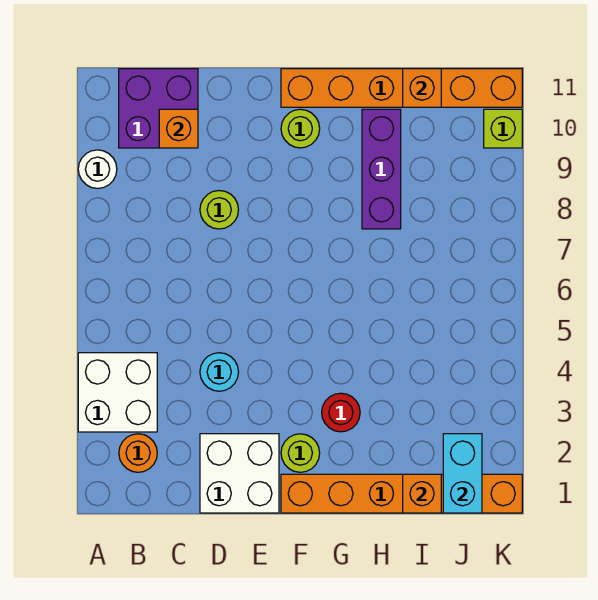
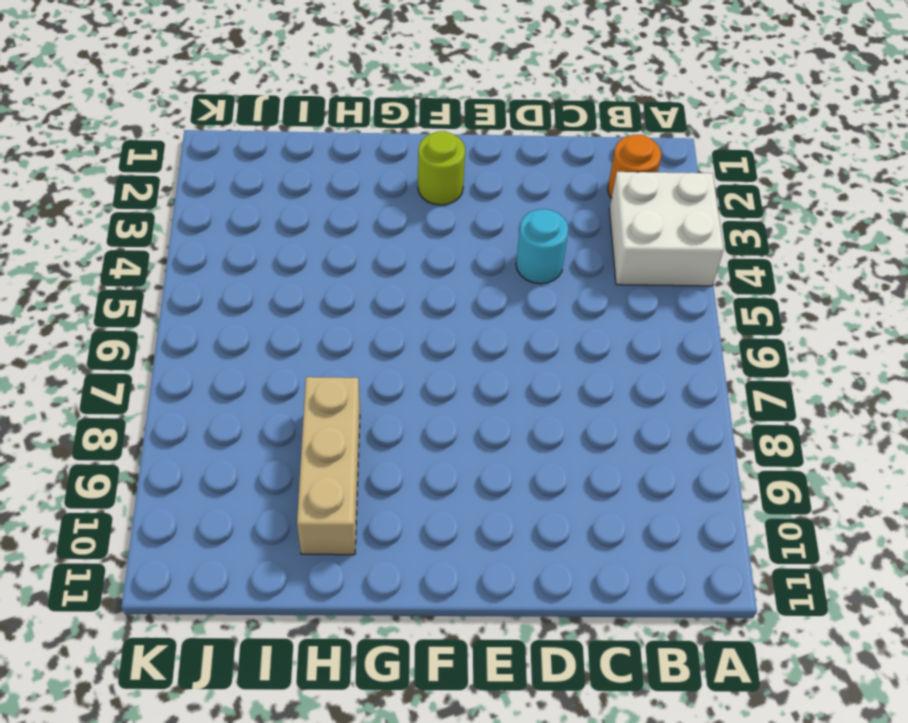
tan brick H8:H10 level 1 -> purple brick H8:H10 level 1
none -> white round brick A9 level 1
none -> purple brick B10:C11 level 1
none -> white brick D1:E2 level 1

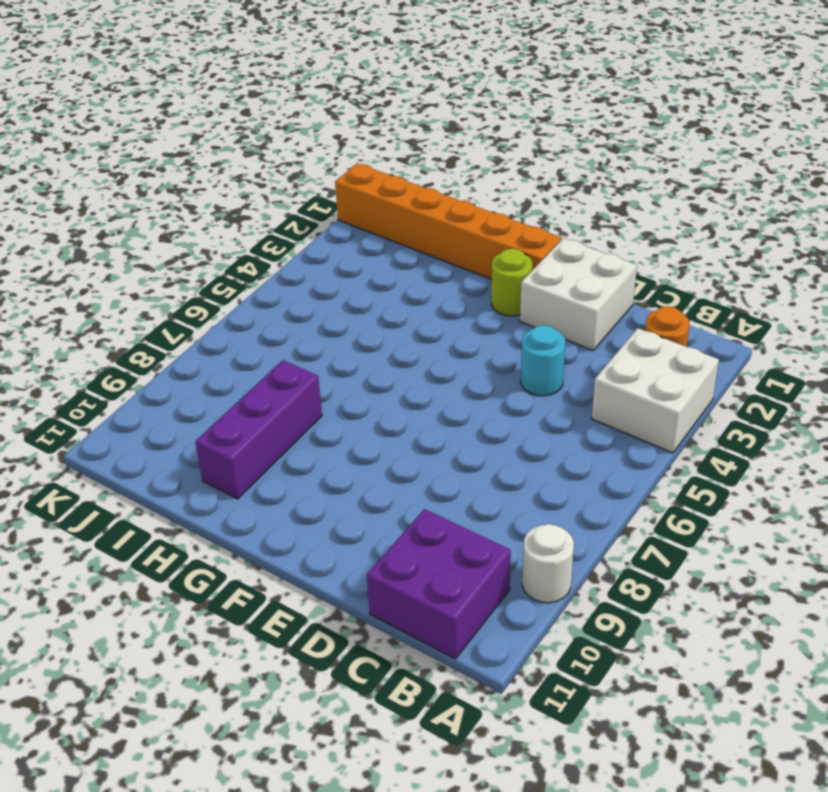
none -> lime round brick D8 level 1
none -> lime round brick F10 level 1
none -> orange brick F11:K11 level 1

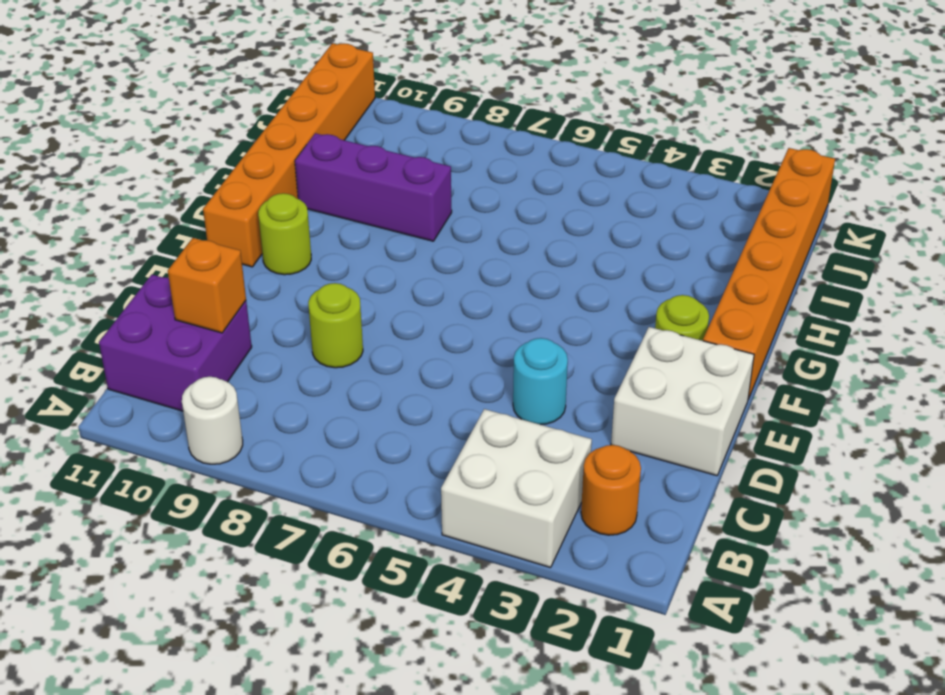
none -> red round brick G3 level 1
none -> lime brick K10 level 1
none -> orange brick I1 level 2

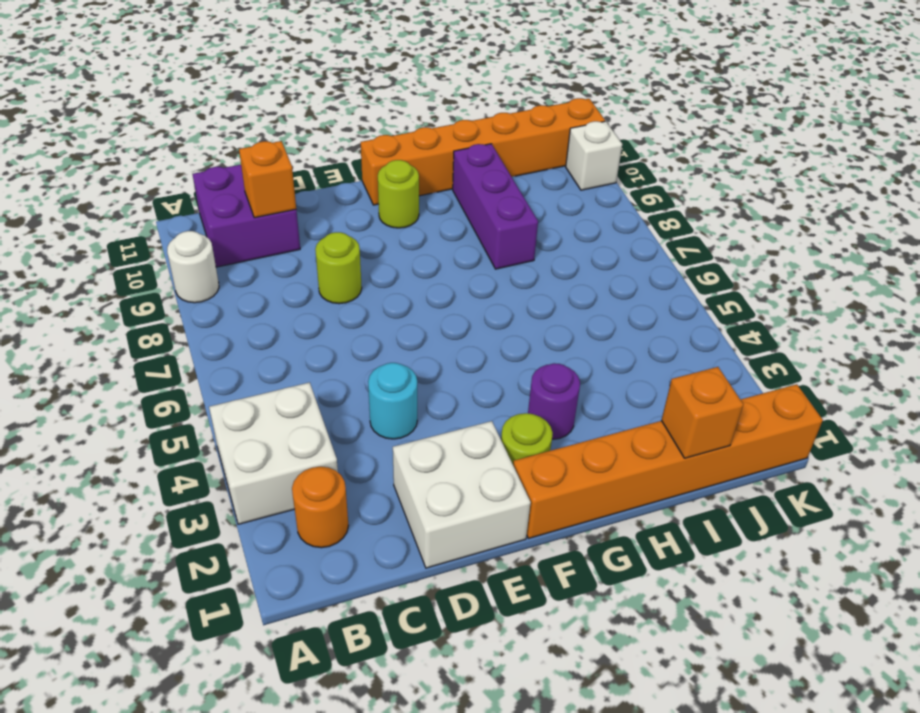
purple round brick G3 level 1 -> red round brick G3 level 1
white brick K10 level 1 -> lime brick K10 level 1
none -> orange brick I11 level 2
none -> cyan brick J1:J2 level 2

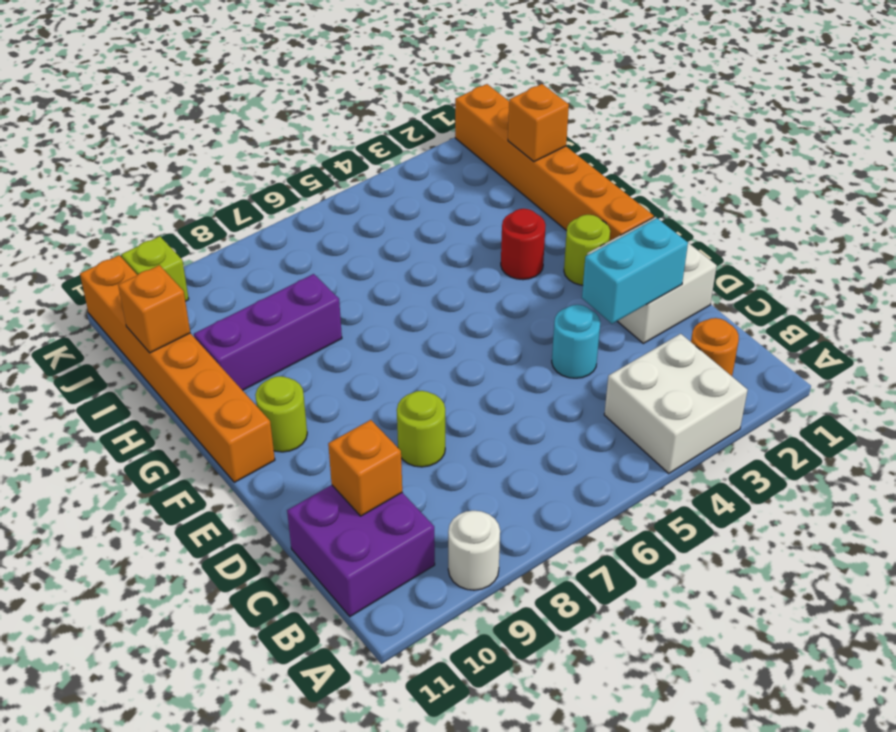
cyan brick D2:D3 level 2 -> cyan brick J1:J2 level 2

